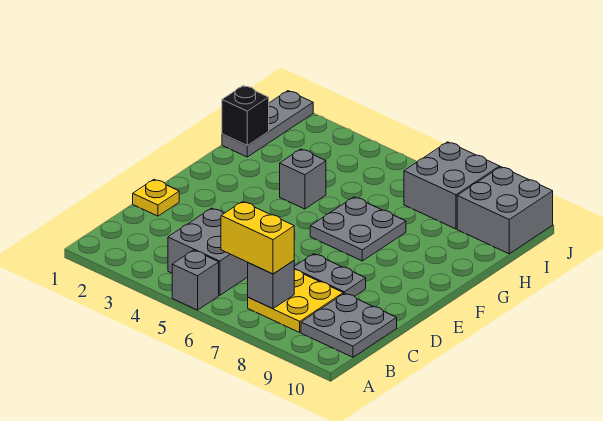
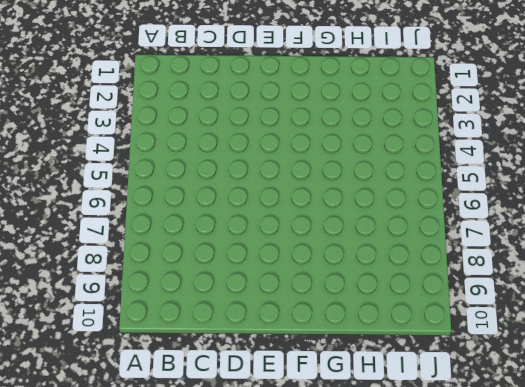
none -> grey brick A5 level 1
none -> grey brick B4:C5 level 1
none -> yellow plate B7:C8 level 1

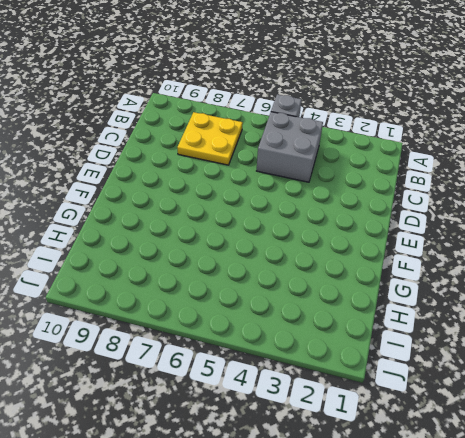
none -> grey plate B9:C10 level 1
none -> yellow plate D1 level 1
none -> grey plate D7:D8 level 1

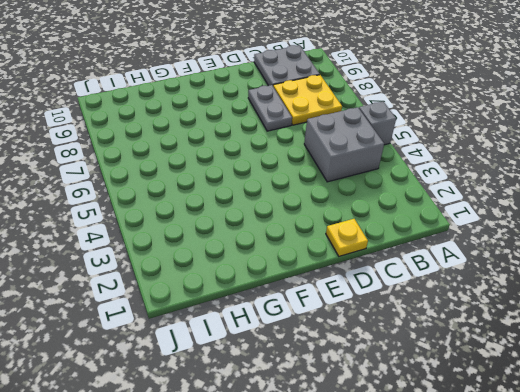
none -> grey plate F6:G7 level 1
none -> grey brick G4 level 1
none -> grey plate H1:J1 level 1

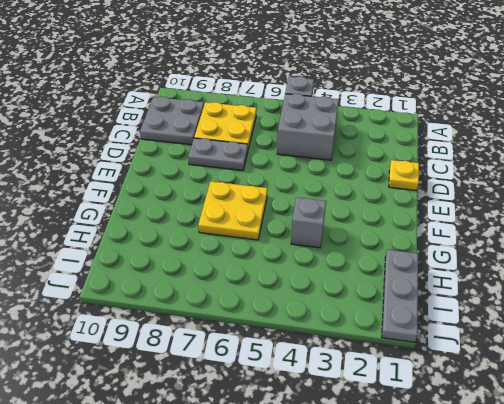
yellow plate F6:G7 level 1 -> grey plate F6:G7 level 1
none -> grey brick I7:J8 level 1
none -> grey brick I9:J10 level 1
none -> grey brick B7 level 2

